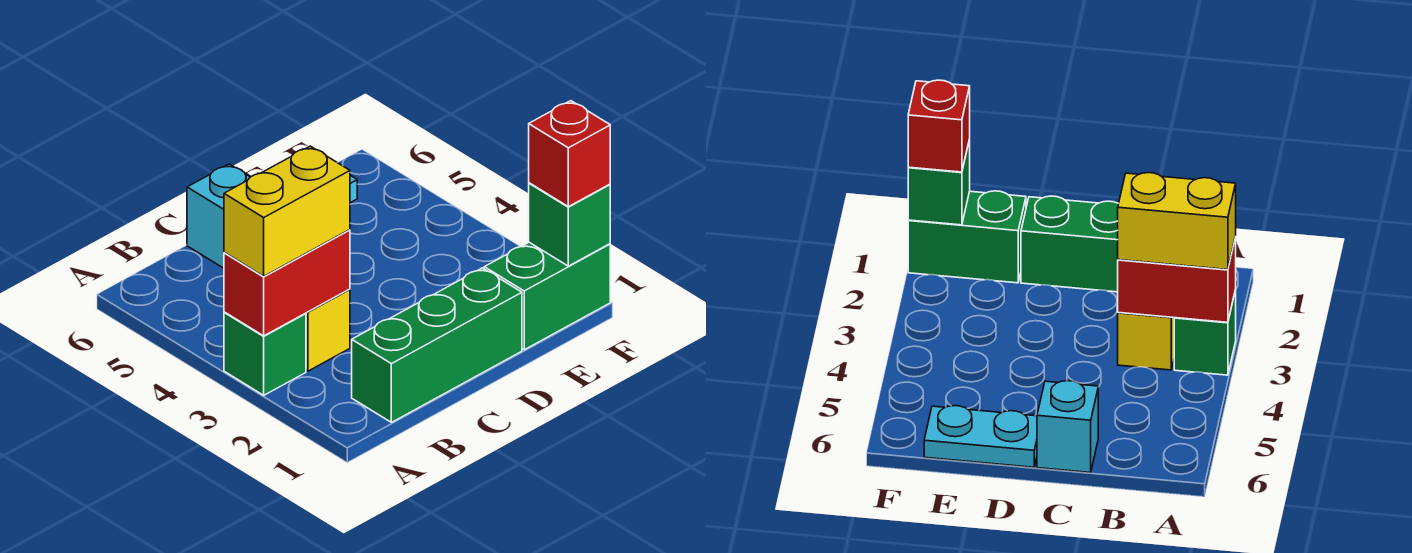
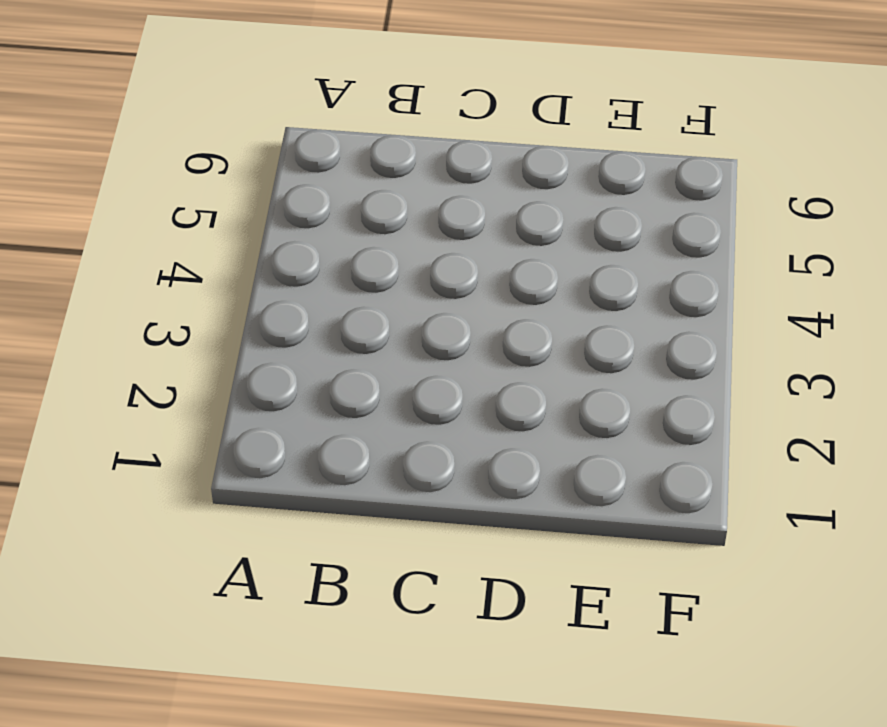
none -> green brick A3 level 1
none -> green brick B1:D1 level 1

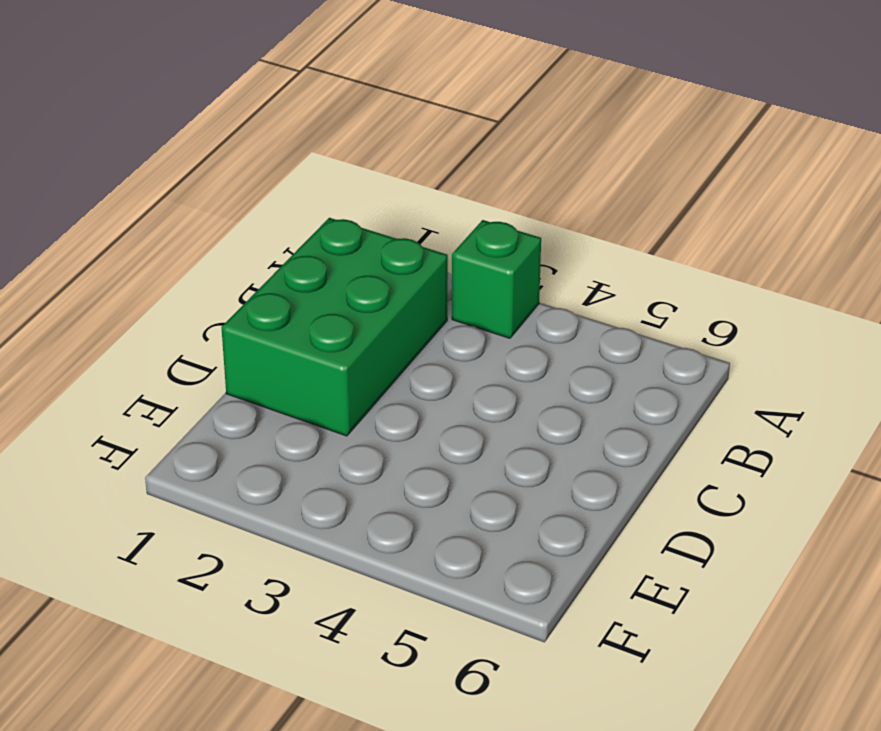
green brick B1:D2 level 1 -> green brick B1:D1 level 1
none -> yellow brick B3 level 1
none -> cyan brick C6 level 1

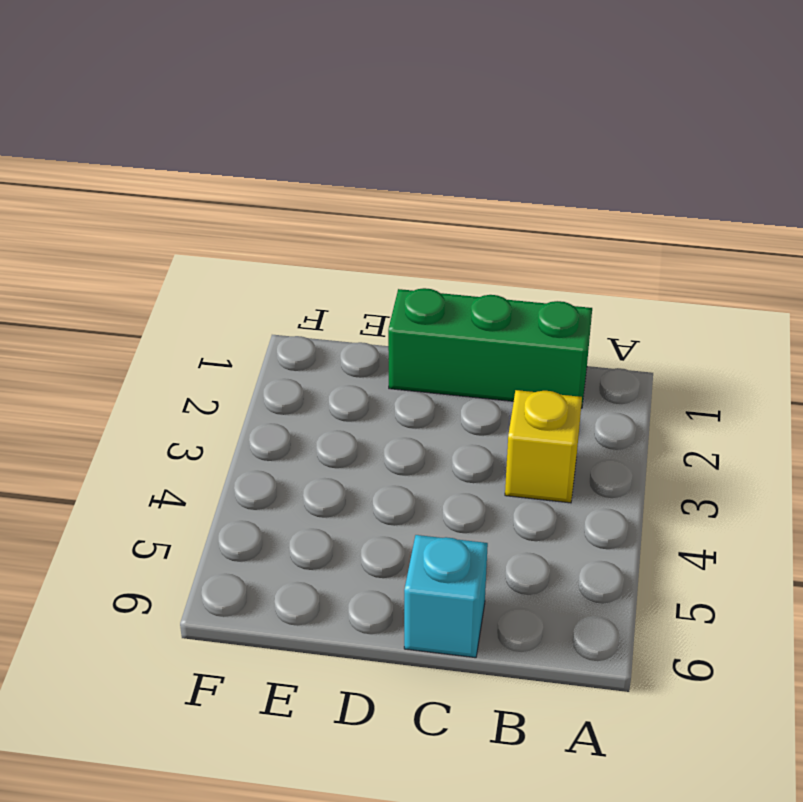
none -> green brick A3 level 1
none -> cyan plate D6:E6 level 1

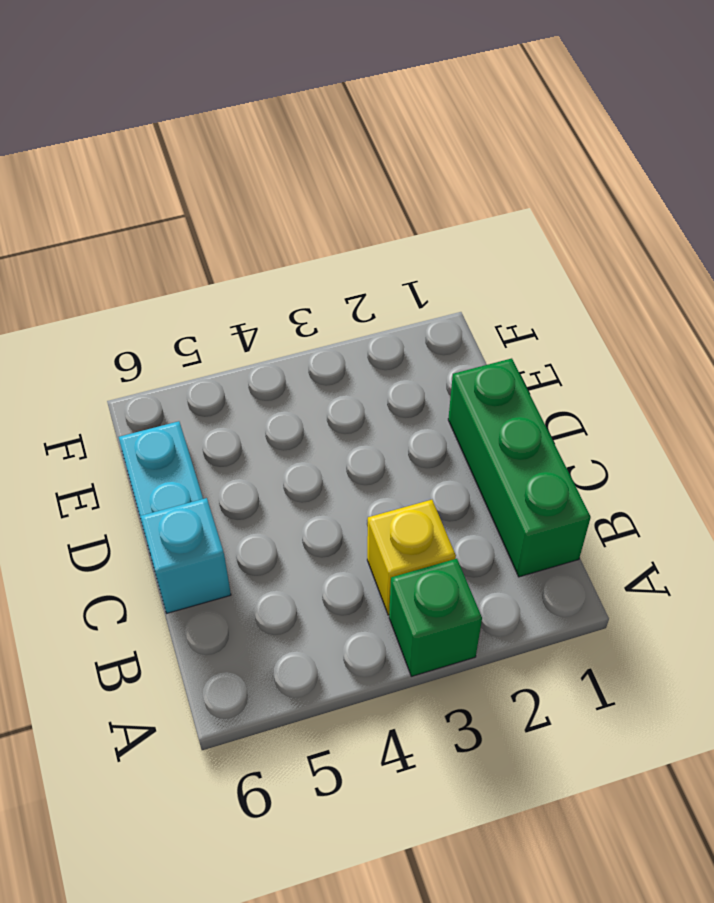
none -> green brick E1:F1 level 1
none -> red brick A3:B3 level 2

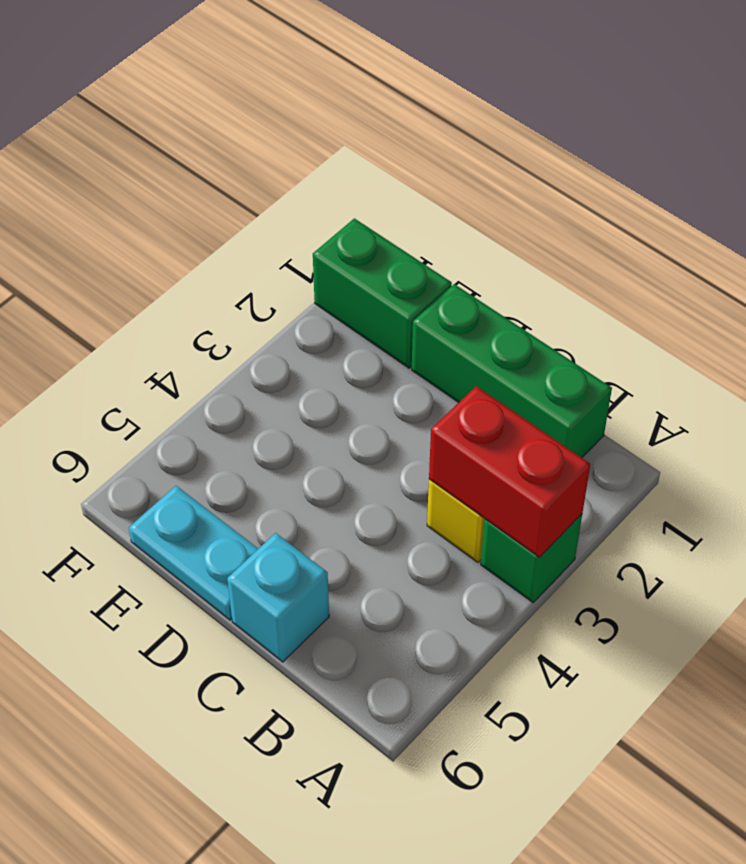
none -> green brick F1 level 2
none -> yellow brick A3:B3 level 3

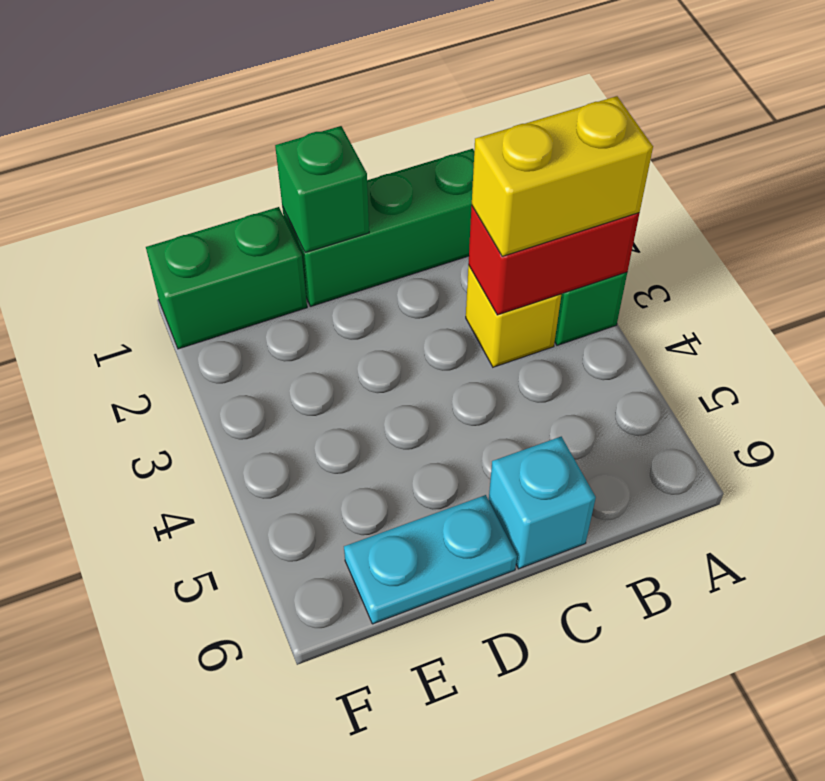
green brick D1 level 2 -> green brick F1 level 2
none -> red brick F1 level 3

